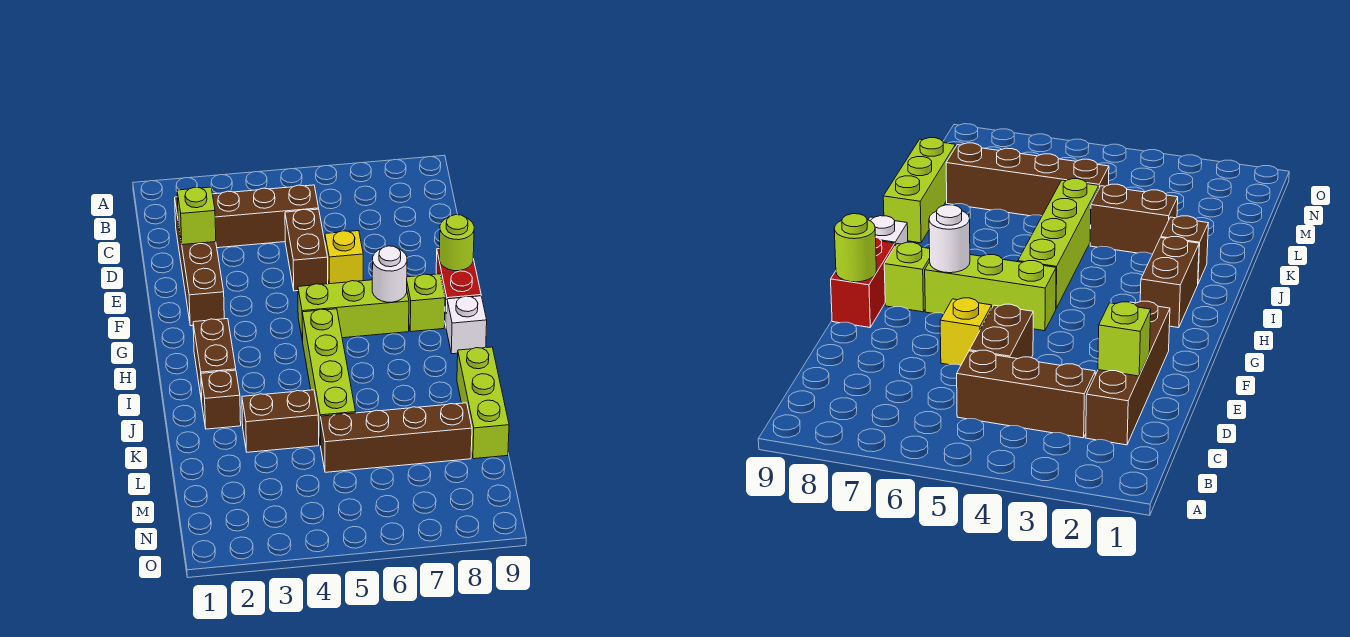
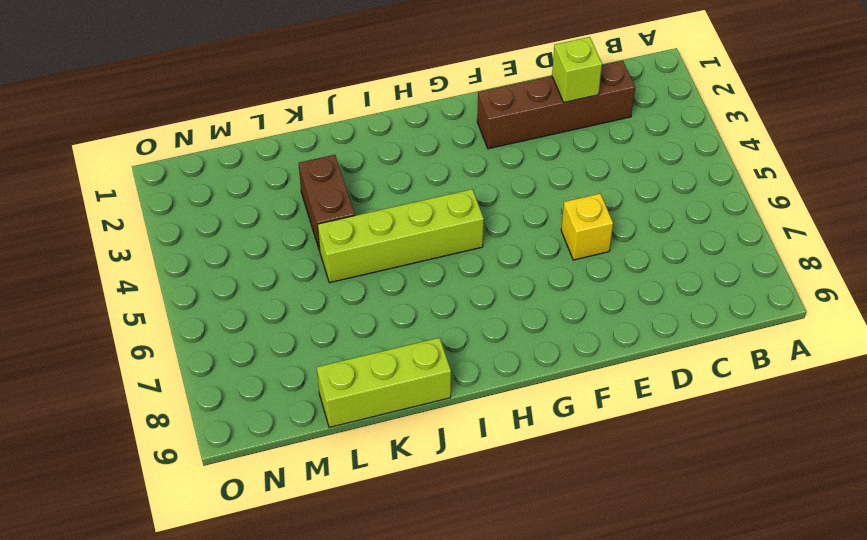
none -> brown brick C3:C5 level 1
none -> brown brick D5:E5 level 1
none -> red brick F9:G9 level 1

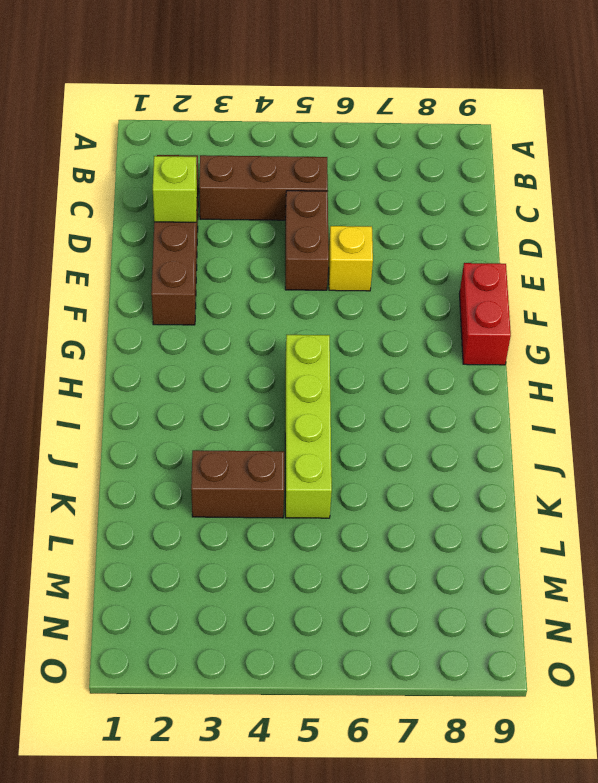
none -> lime brick G5:G7 level 1
none -> lime brick G8 level 1
none -> brown brick H2:I2 level 1

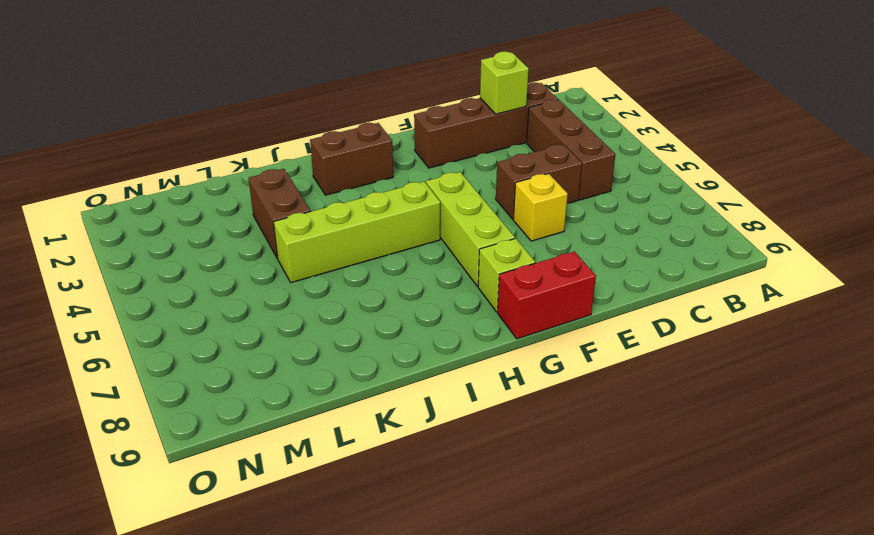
none -> white brick H9 level 1
none -> brown brick J2 level 1
none -> lime brick J9:L9 level 1

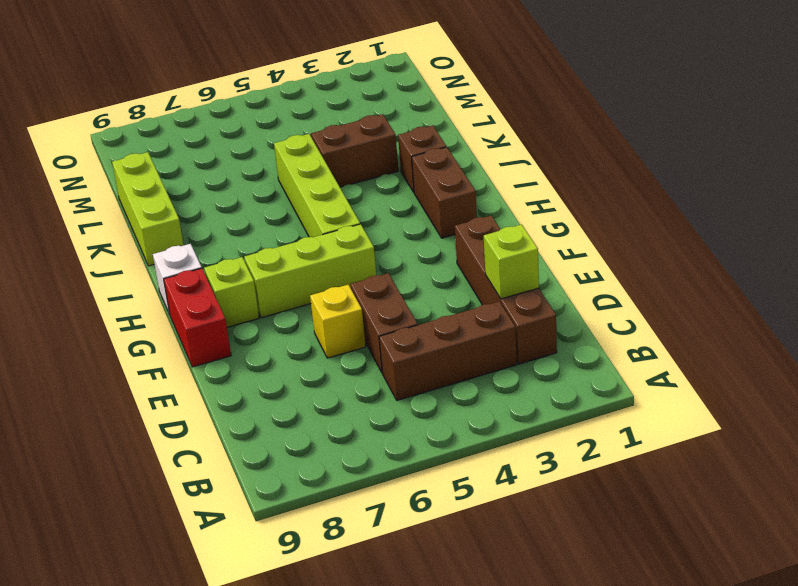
none -> brown brick L5:L8 level 1
none -> lime round brick F9 level 2
none -> white round brick G7 level 2

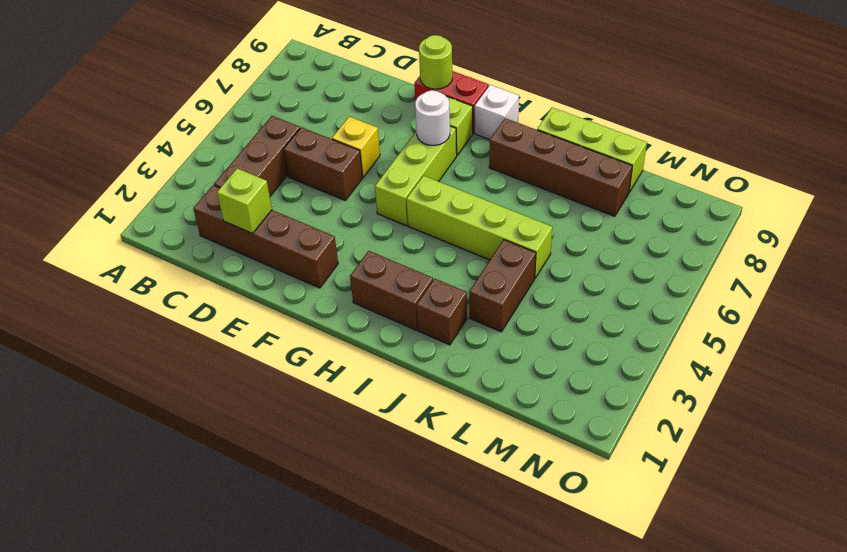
brown brick I8:L8 level 1 -> brown brick L5:L8 level 1

